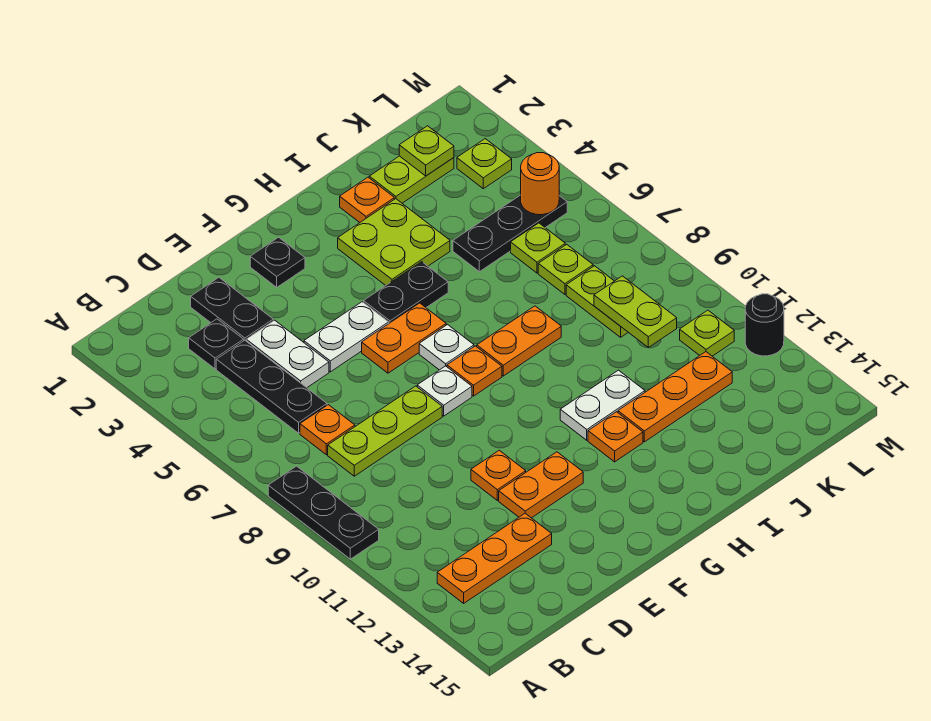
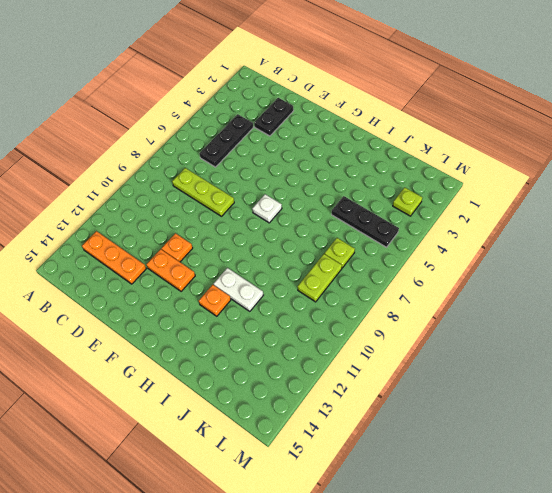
none -> black plate A8:A10 level 1
none -> black plate C3 level 1
none -> orange plate C7 level 1
none -> white plate D4:D5 level 1

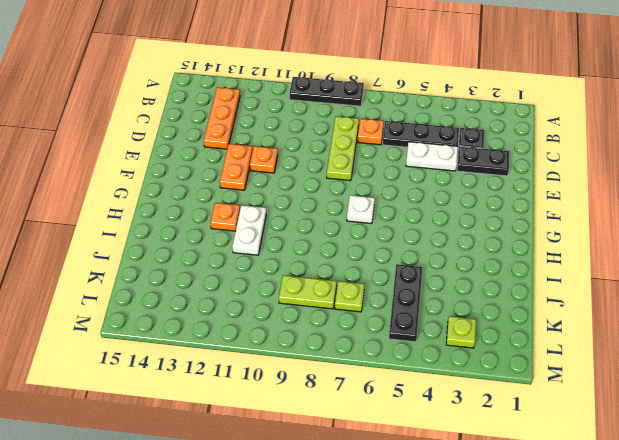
none -> white plate E5:F5 level 1
none -> black plate F2 level 1
none -> orange plate F6:G6 level 1
none -> white plate F8 level 1

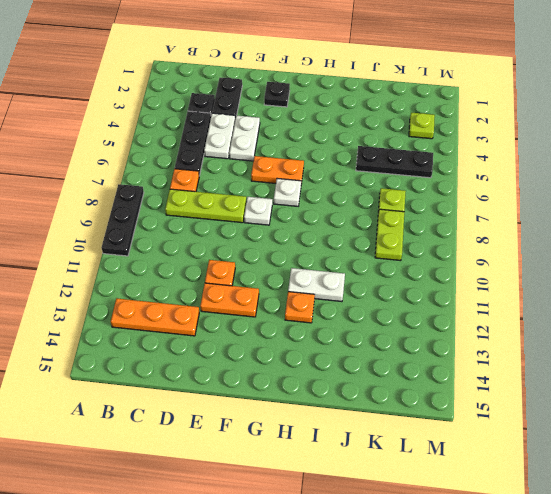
white plate E4:E5 level 1 -> white plate E5:F5 level 1
none -> black plate G5:H5 level 1
none -> orange plate G8 level 1
none -> lime plate H3:I4 level 1
none -> orange plate H8:I8 level 1

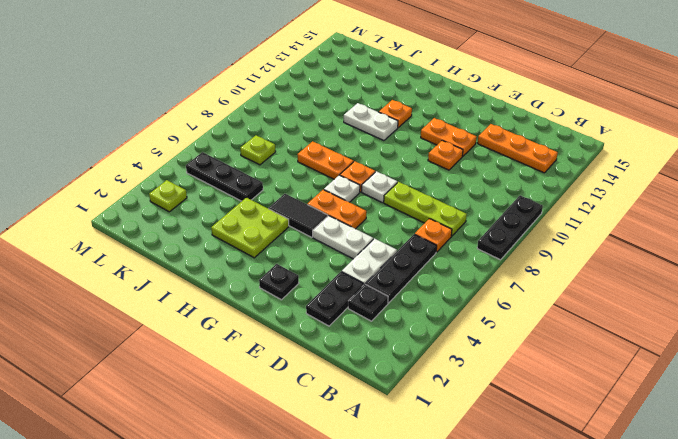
black tile G5:H5 level 1 -> black plate G5:H5 level 1
none -> orange plate I2 level 1
none -> orange plate I12:K12 level 1
none -> lime plate J2:K2 level 1
none -> lime plate K6 level 1

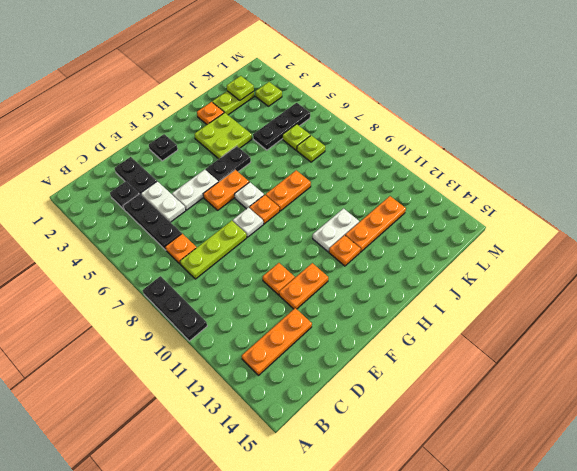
none -> lime plate K8:K9 level 1
none -> lime plate L11 level 1
none -> black round brick M12 level 1
none -> lime plate K9:K10 level 2

